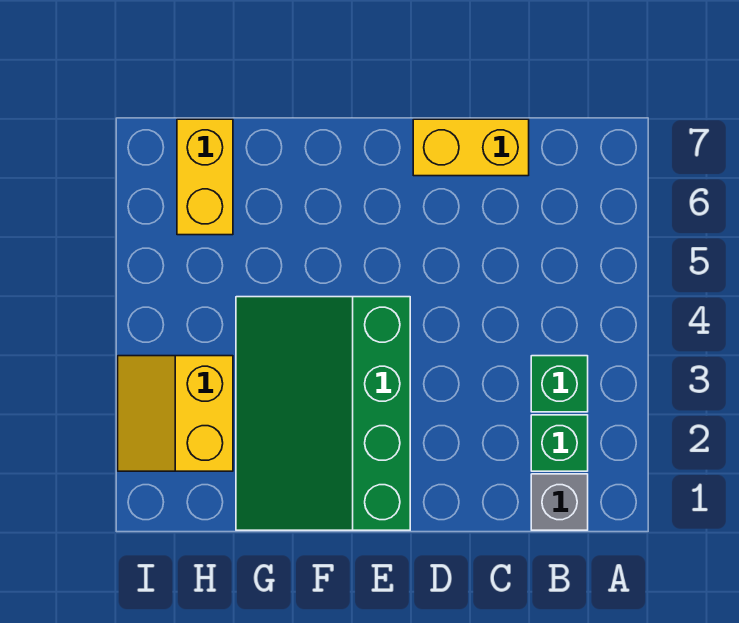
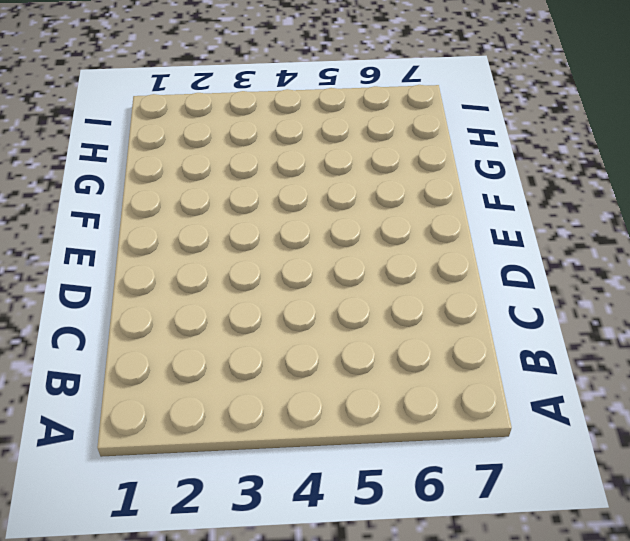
none -> grey brick B1 level 1
none -> green brick B2 level 1

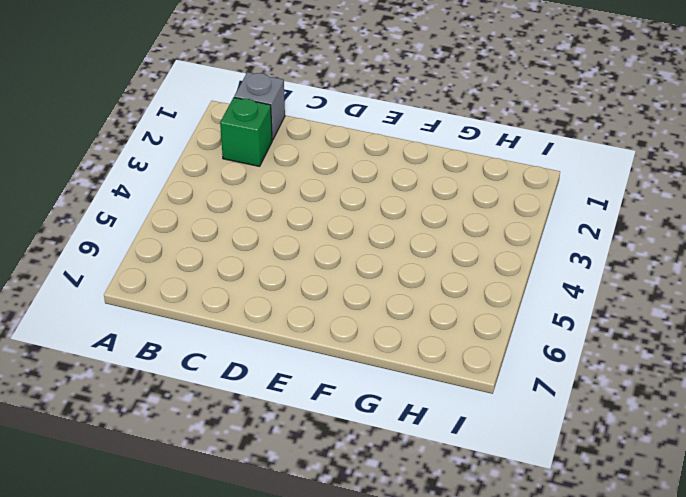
none -> green brick B3 level 1
none -> yellow brick C7:D7 level 1

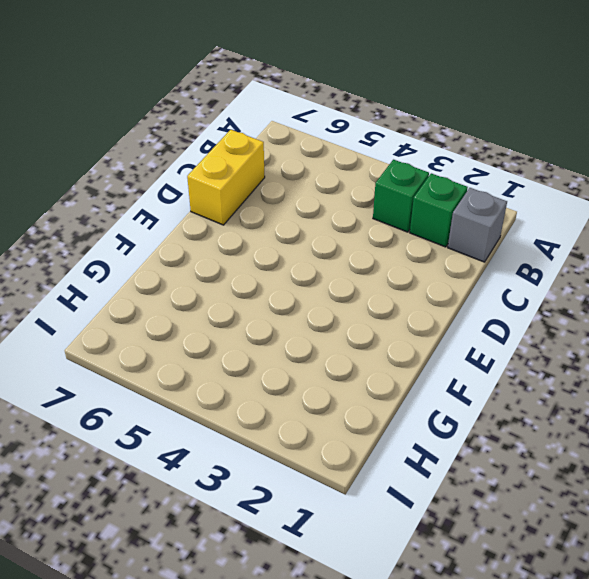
none -> green slope E1:G4 level 1 top E
none -> yellow slope H2:I3 level 1 top H

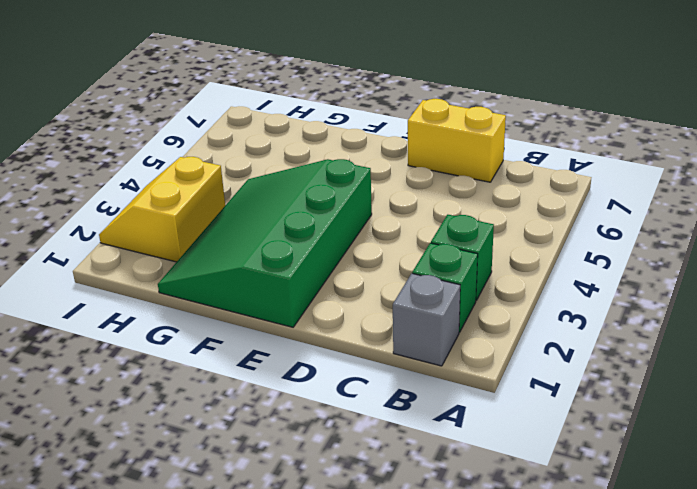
none -> yellow brick H6:H7 level 1

